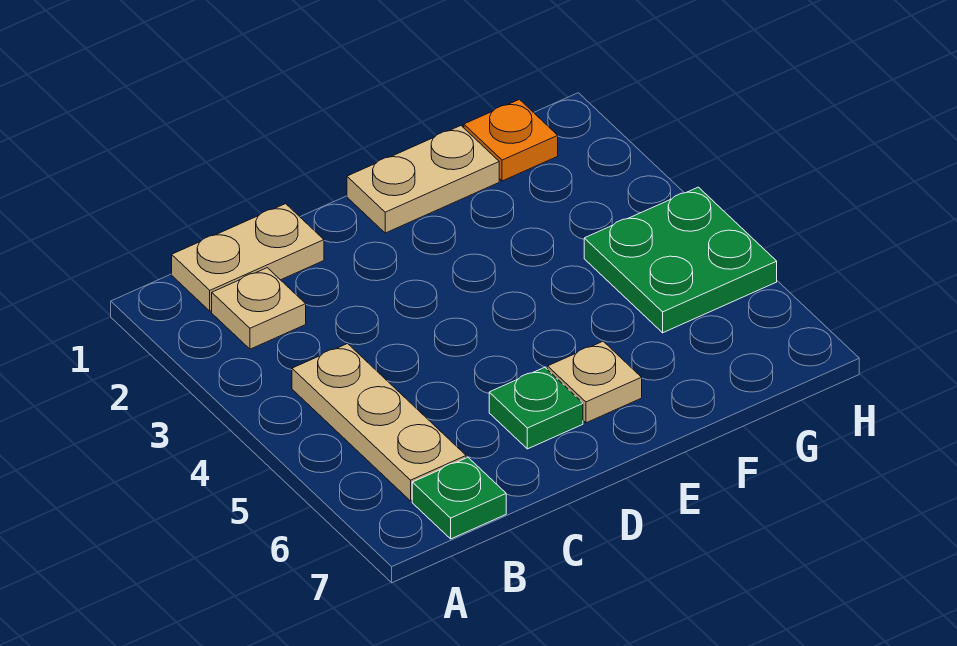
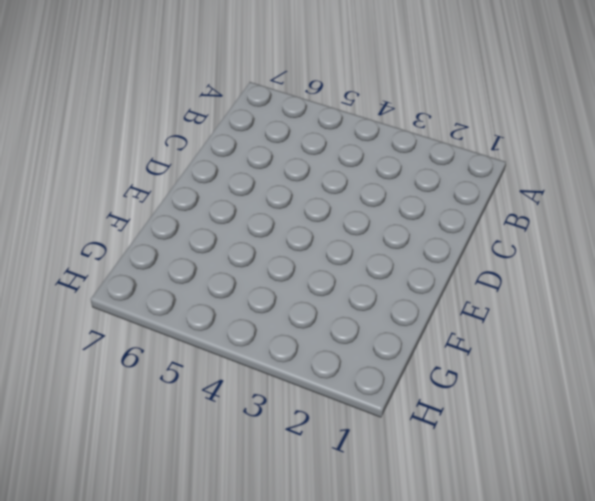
none -> tan plate B1:C1 level 1
none -> tan plate B2 level 1

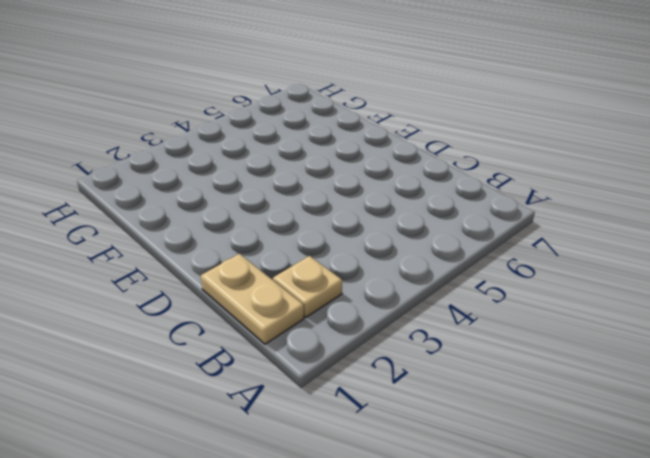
none -> tan plate B4:B6 level 1
none -> green plate B7 level 1

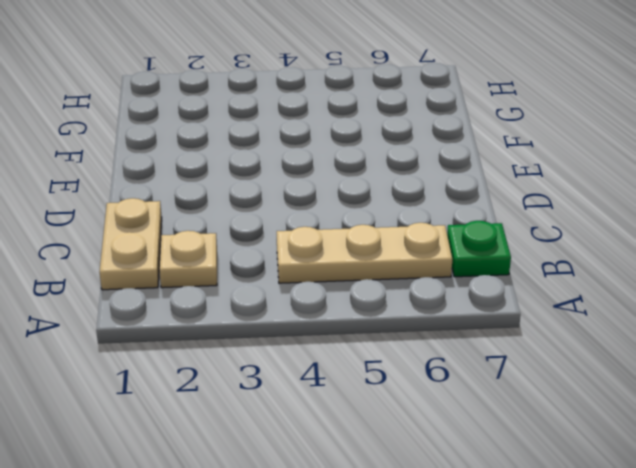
none -> green plate D6 level 1
none -> tan plate E1:F1 level 1

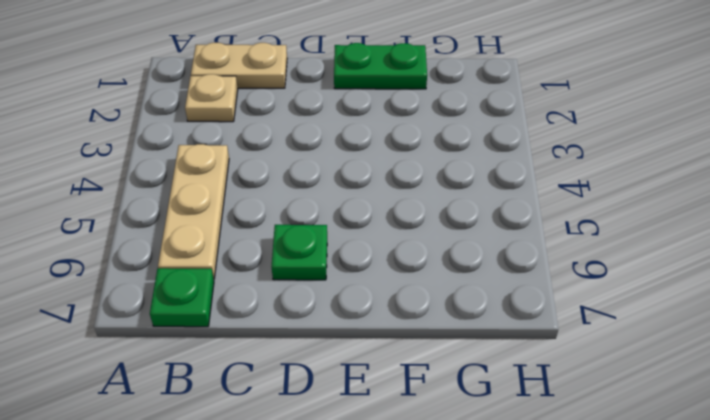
green plate E1:F1 level 1 -> tan plate E1:F1 level 1
none -> tan plate E6 level 1
none -> orange plate G1 level 1

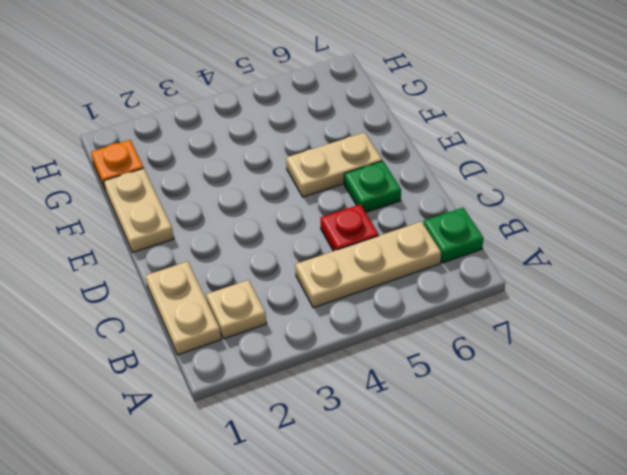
red plate C5 level 1 -> none
tan plate E5:E6 level 1 -> tan plate E6 level 1
none -> green plate G4:H5 level 1

